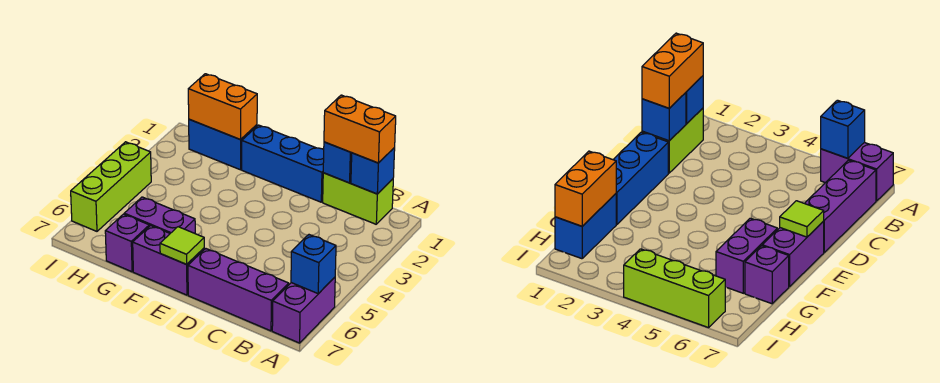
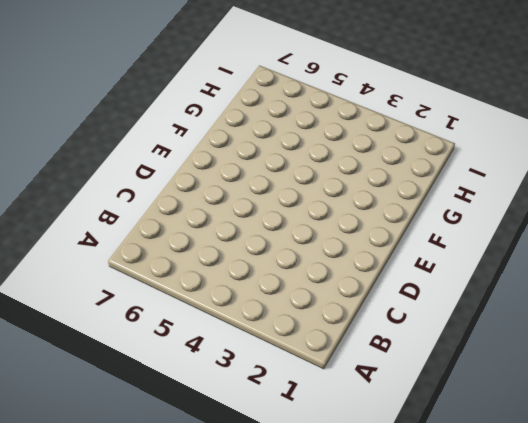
none -> purple brick A6:A7 level 1
none -> lime brick B1:C1 level 1
none -> purple brick B7:D7 level 1

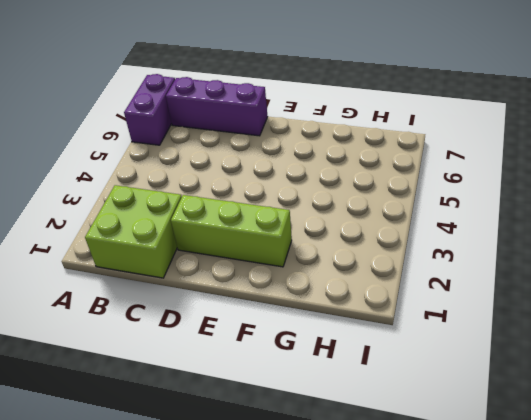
lime brick B1:C2 level 1 -> lime brick B1:C1 level 1
lime brick D2:F2 level 1 -> lime brick I4:I6 level 1
none -> blue brick D1:F1 level 1
none -> purple brick E7:F7 level 1
none -> purple brick F6:G6 level 1

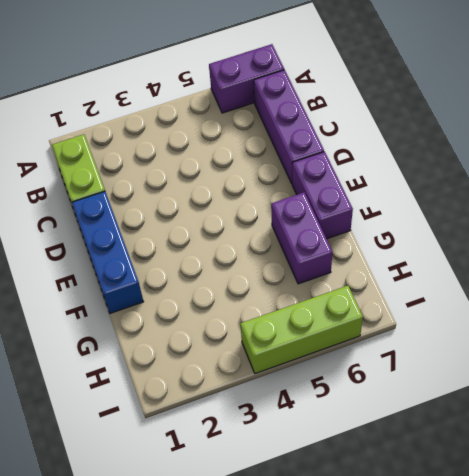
none -> blue brick G1:H1 level 1
none -> purple brick G7 level 1
none -> blue brick A6 level 2

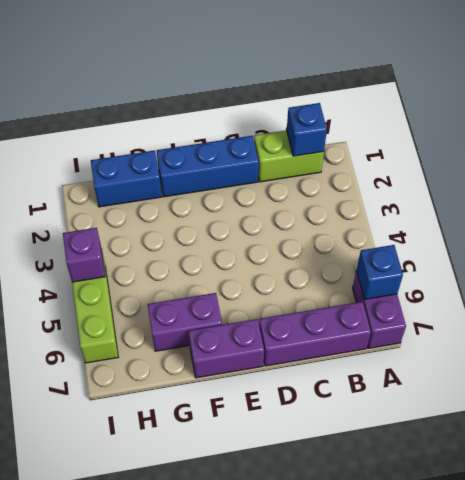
purple brick I4 level 2 -> purple brick G7 level 1
none -> blue brick C1 level 2
none -> lime tile E7 level 2
none -> orange brick G1:H1 level 2

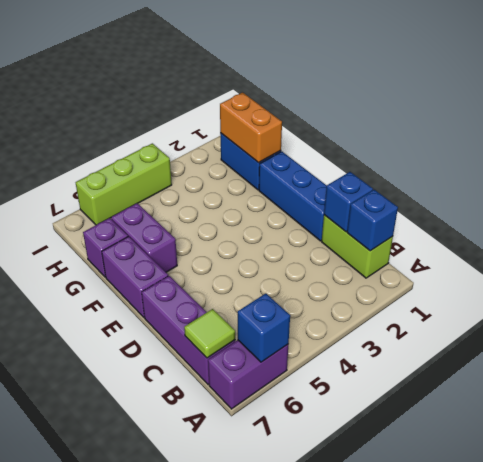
lime tile B7 level 2 -> lime tile E7 level 2
none -> orange brick B1:C1 level 3

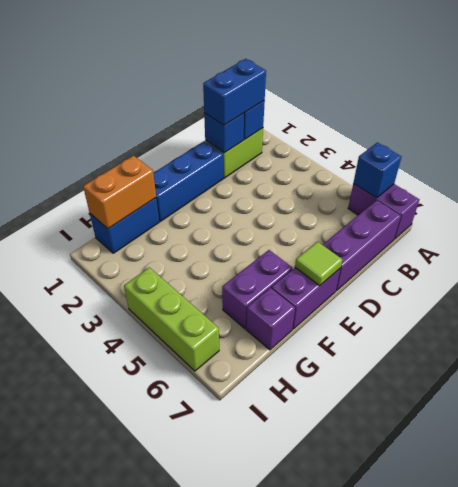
blue brick B1:C1 level 3 -> orange brick B1:C1 level 3

